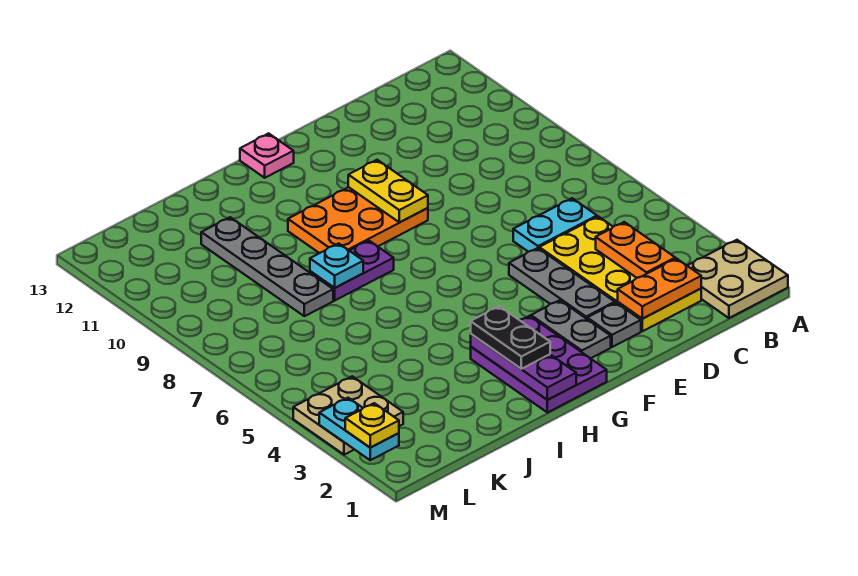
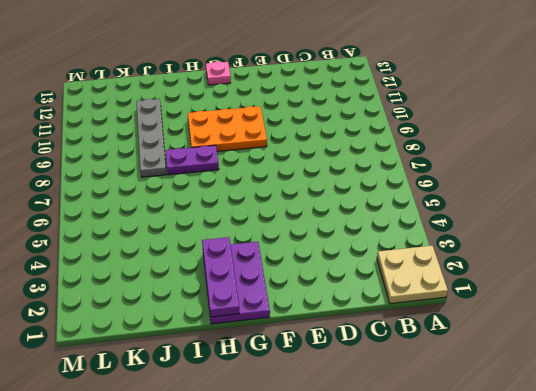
none -> yellow plate C2:D5 level 1
none -> cyan plate C6:D6 level 1
none -> grey plate E2 level 1

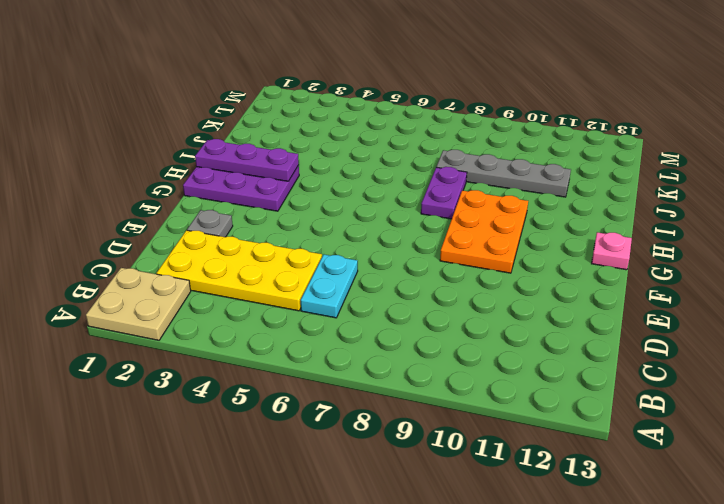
none -> grey plate E3:E5 level 1
none -> grey plate F2:F3 level 1
none -> tan plate L3:M4 level 1

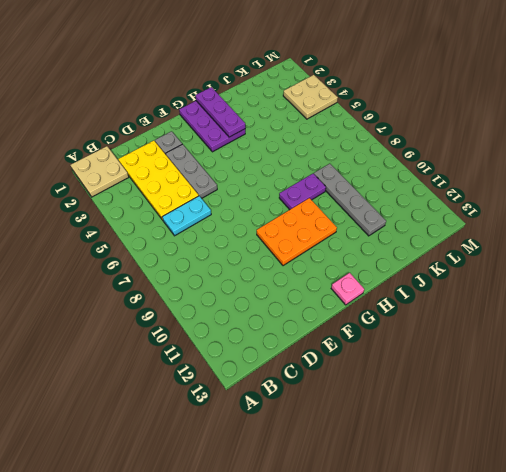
none -> grey plate F2:F3 level 1
none -> orange plate C2:D2 level 2
none -> orange plate C3:C4 level 2

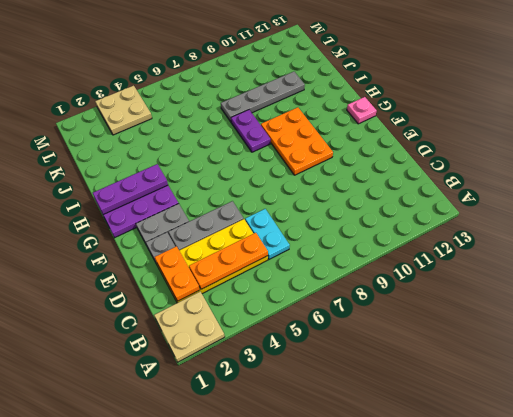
orange plate C3:C5 level 2 -> orange plate C3:C4 level 2
none -> yellow plate F9:F10 level 2
none -> cyan plate I8 level 2
none -> cyan plate M2:M3 level 2

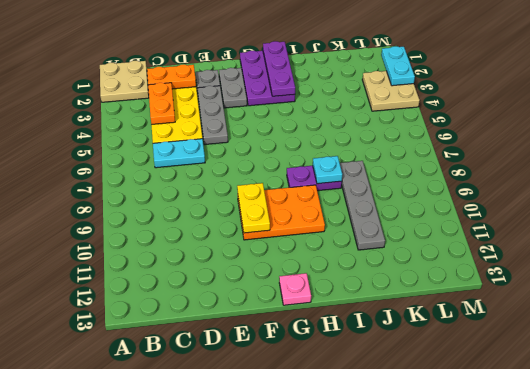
none -> black plate H2:H3 level 3
none -> yellow plate M2 level 3

